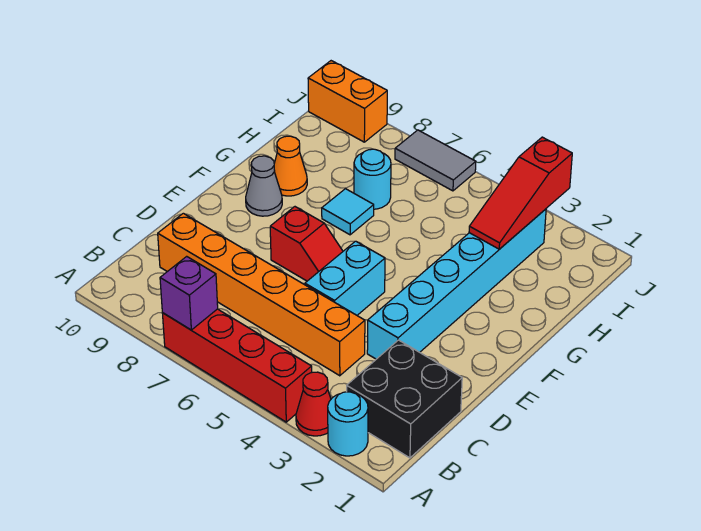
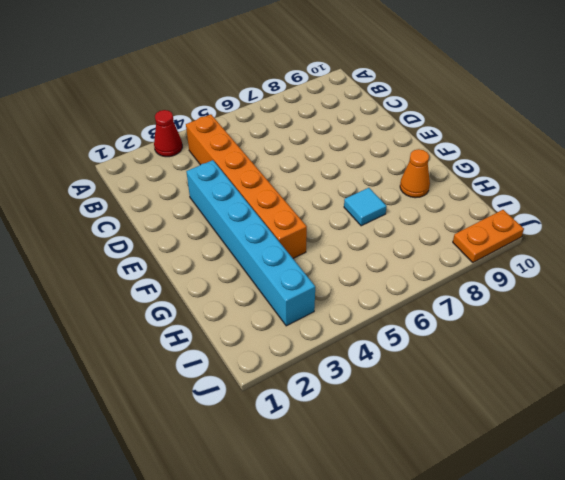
orange brick B4:G4 level 1 -> orange brick C4:C9 level 1
orange plate J9:J10 level 1 -> orange brick J9:J10 level 1
none -> cyan round brick A2 level 1
none -> red brick A4:A7 level 1
none -> black brick B1:C2 level 1

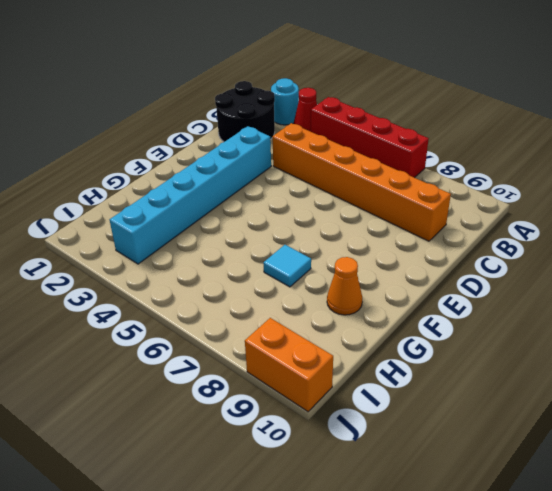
black round brick B1:C2 level 1 -> black brick B1:C2 level 1
none -> cyan brick D5:E5 level 1
none -> red slope E6:E7 level 1 top 7
none -> grey cone F9 level 1

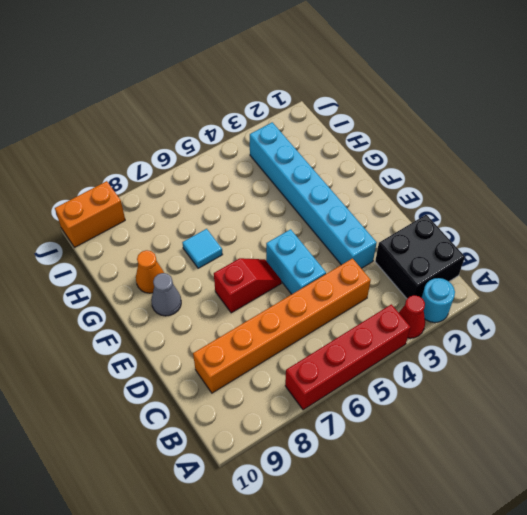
none -> cyan round brick H7 level 1
none -> grey tile J6:J7 level 1
none -> purple brick A7 level 2

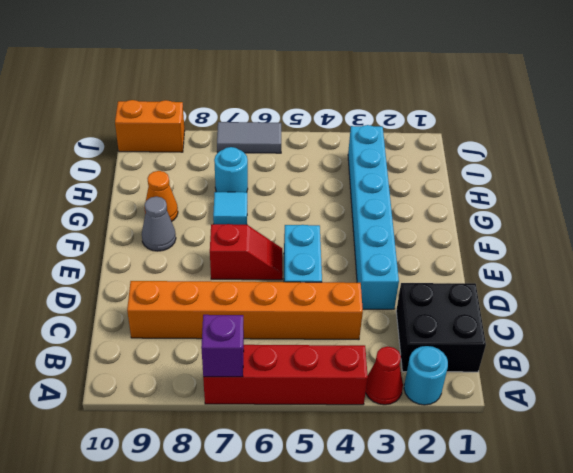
none -> red slope H3:J3 level 2 top J

